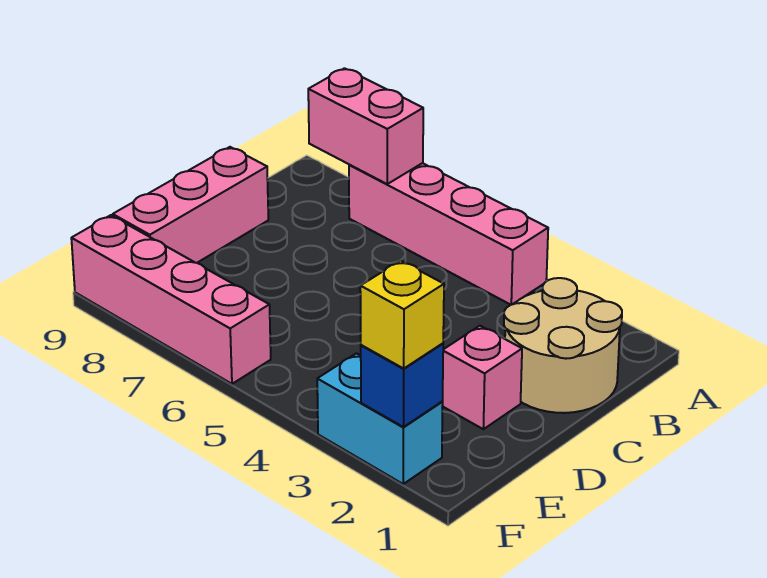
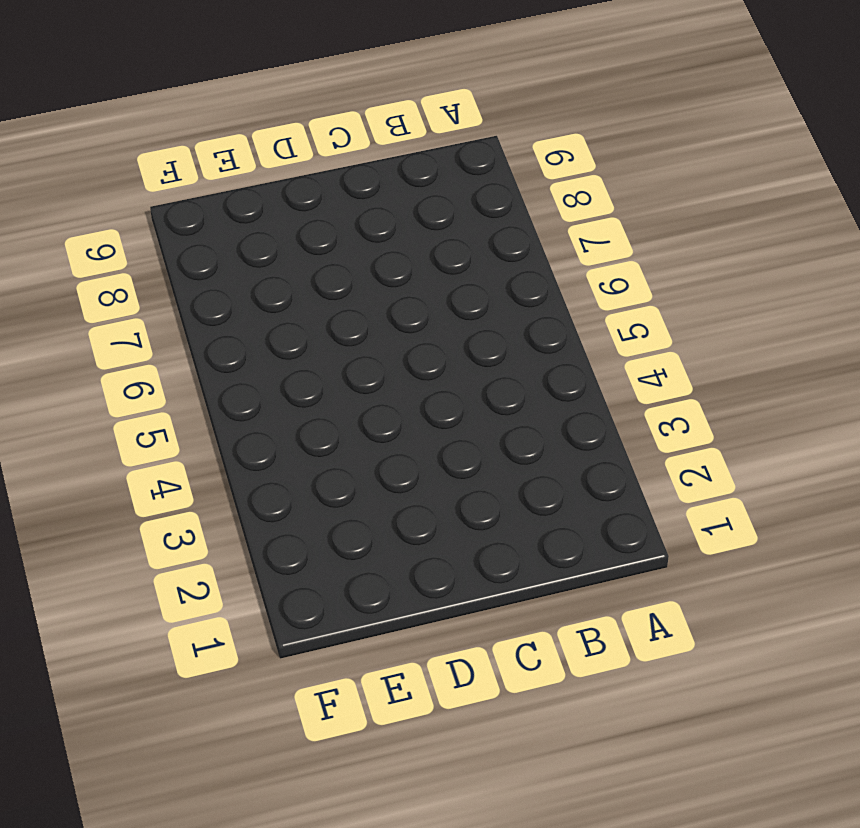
none -> pink brick A4:A7 level 1
none -> tan round brick B1:C2 level 1

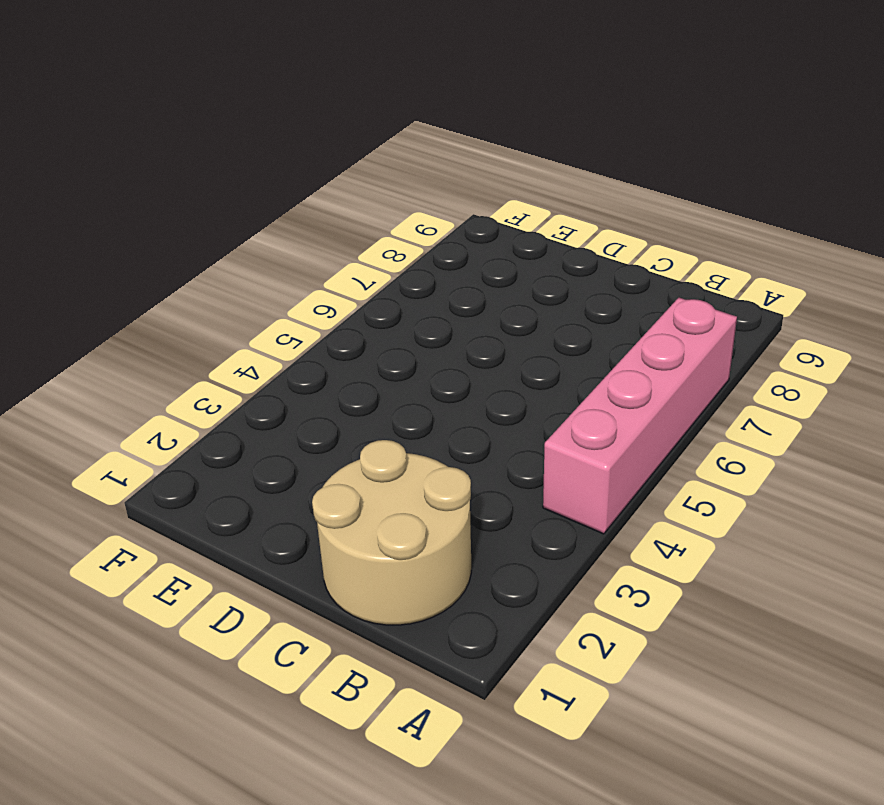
none -> pink brick C9:E9 level 1
none -> pink brick D2 level 1

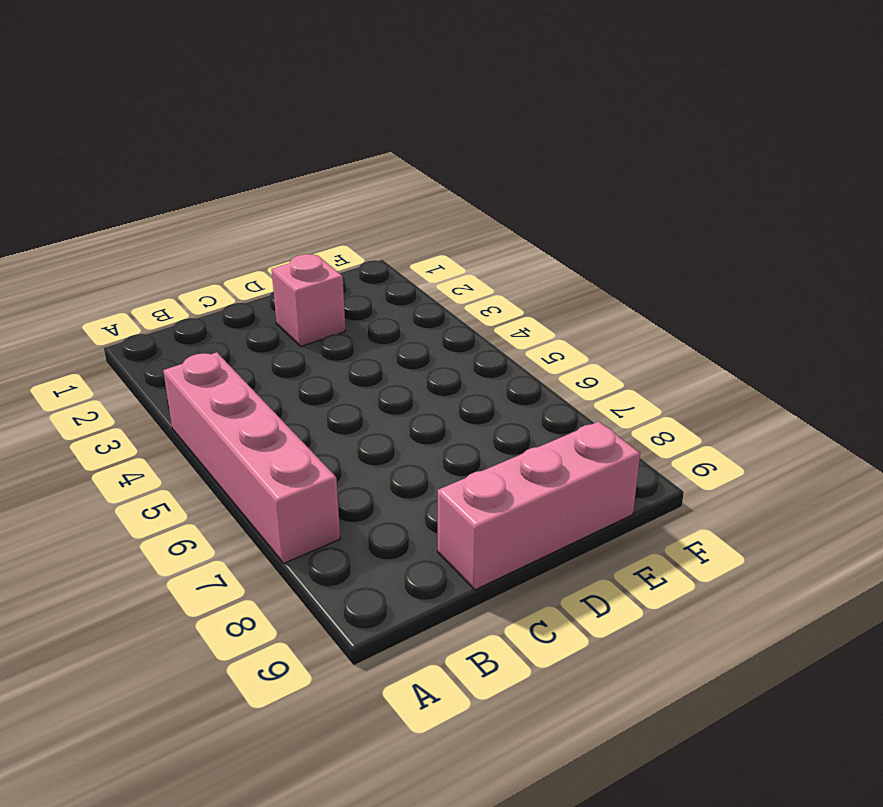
none -> tan round brick B1:C2 level 1
none -> cyan brick F2:F3 level 1

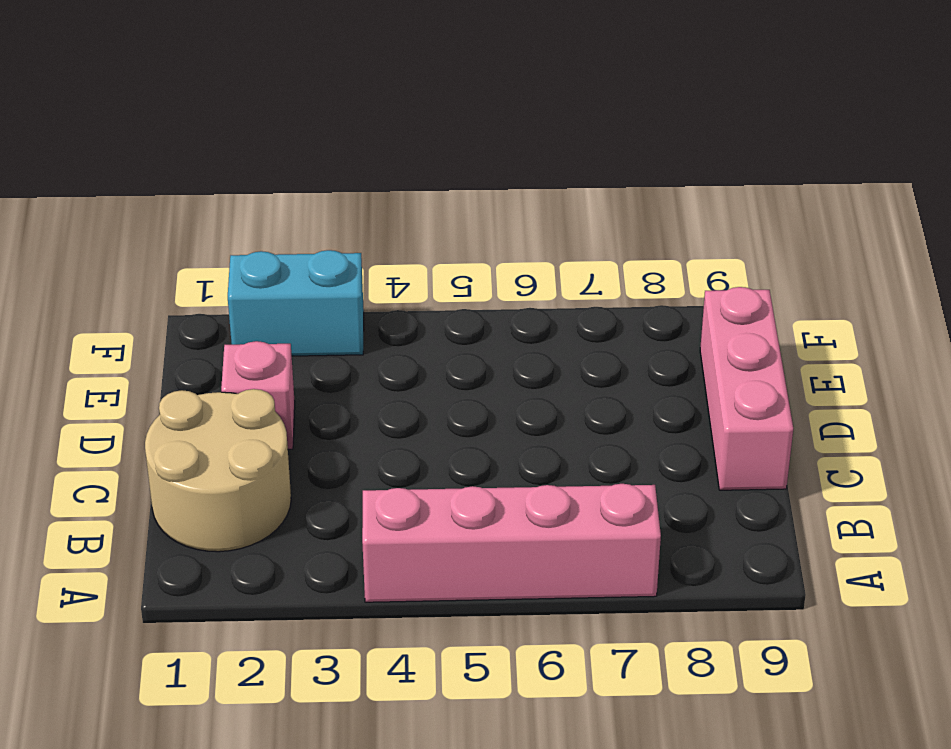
none -> pink brick F6:F9 level 1
none -> pink brick A7:A8 level 2

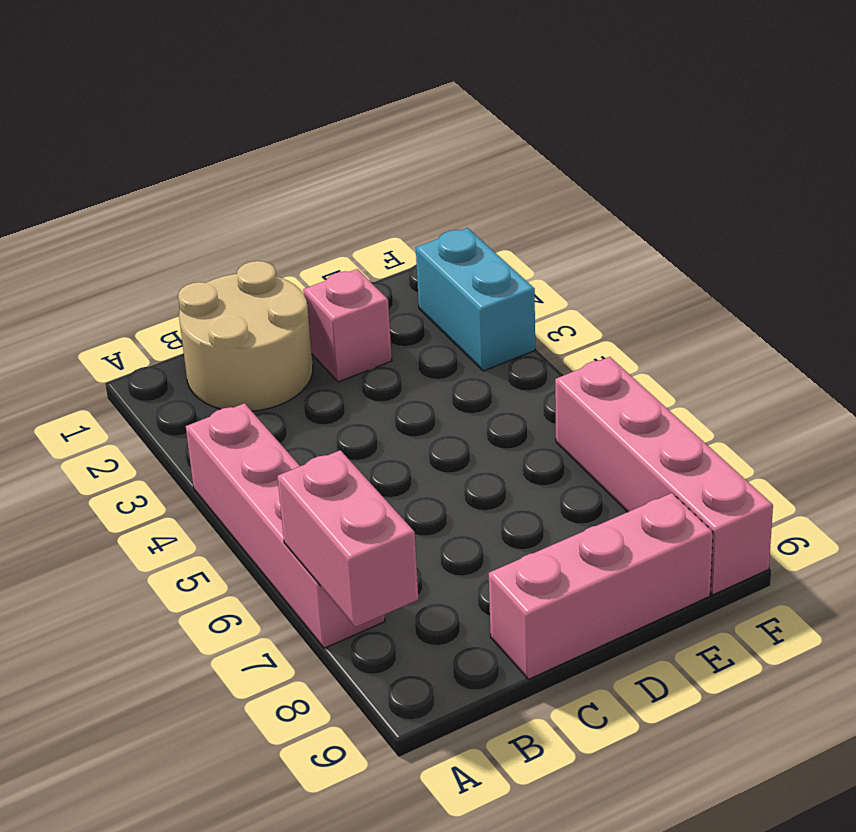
none -> blue brick F2 level 2
none -> yellow brick F2 level 3

